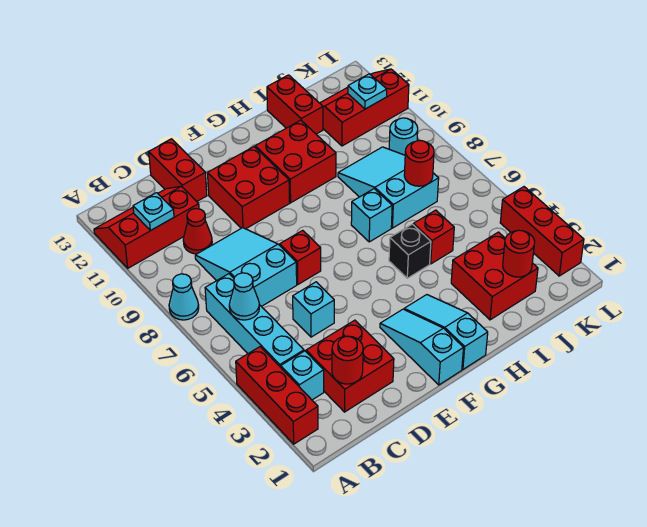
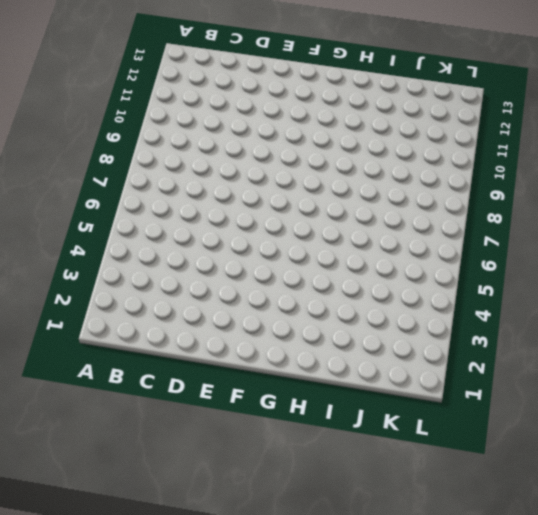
none -> red brick A2:A4 level 1
none -> cyan cone A8 level 1
none -> red slope A11:C12 level 1 top 11
none -> cyan brick B3 level 1

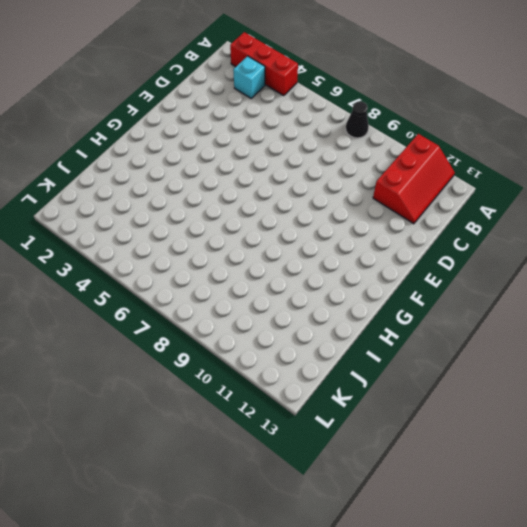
black cone A8 level 1 -> cyan cone A8 level 1
none -> cyan brick B4:B7 level 1
none -> red brick C2:D3 level 1
none -> cyan slope C7:D9 level 1 top 7
none -> red cone C10 level 1

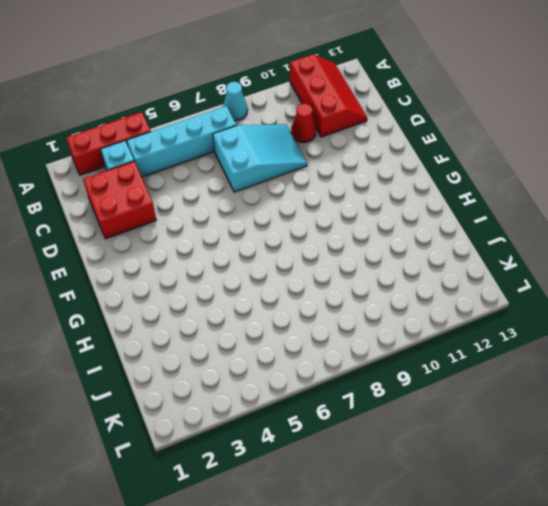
none -> cyan brick D5 level 1
none -> red brick D12:D13 level 1
none -> red brick E7 level 1
none -> red brick E10:F11 level 1

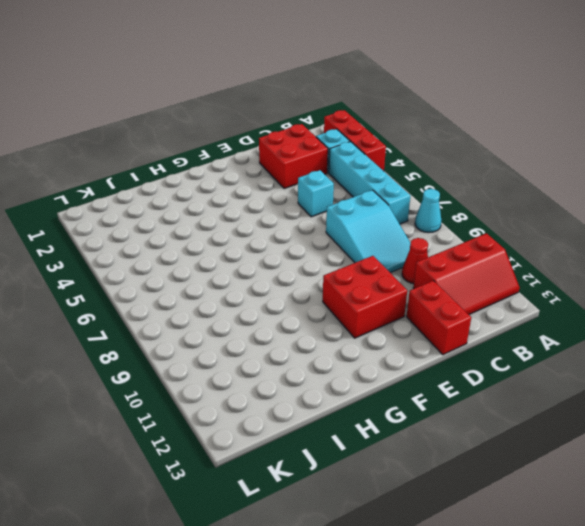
none -> red brick E7 level 1
none -> cyan slope F1:F3 level 1 top 1
none -> cyan slope G1:G3 level 1 top 1
none -> red brick G10:H11 level 1

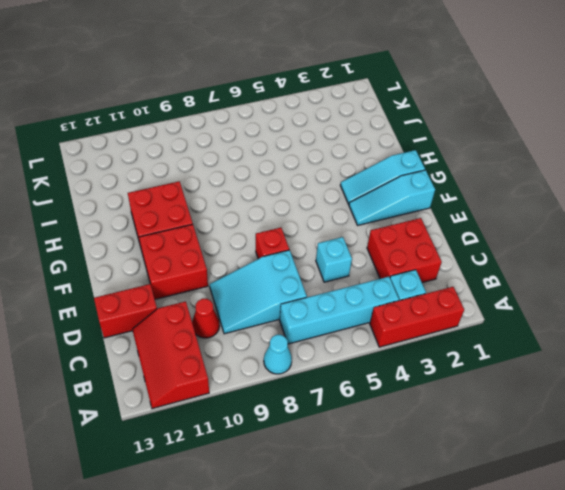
none -> black brick H5 level 1
none -> cyan brick H7 level 1
none -> red brick I2:J3 level 1
none -> red brick I5 level 1

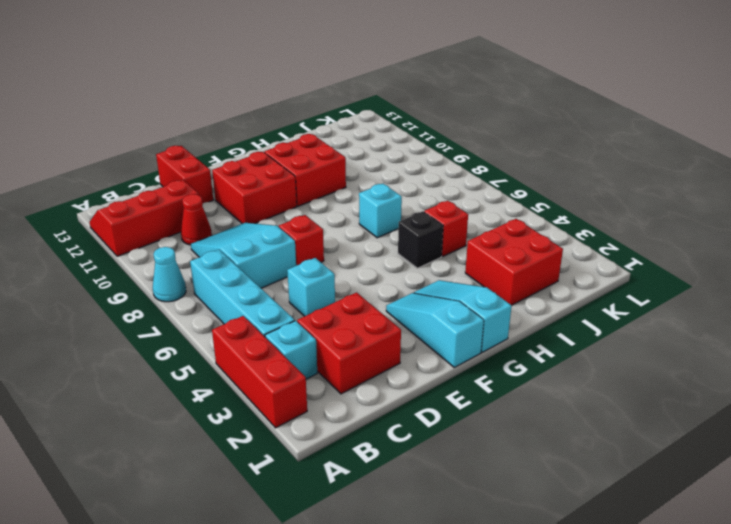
none -> cyan slope I7:J9 level 1 top 7
none -> red brick I12:I13 level 1
none -> red slope J11:L12 level 1 top 11
none -> cyan round brick K9 level 1

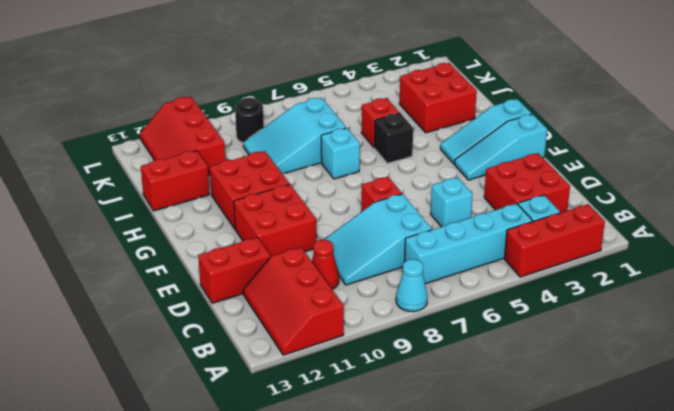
black round brick K9 level 1 -> cyan round brick K9 level 1
none -> red brick L2:L4 level 1
none -> cyan cone B6 level 2
none -> cyan plate B11 level 2
none -> red round brick C2 level 2

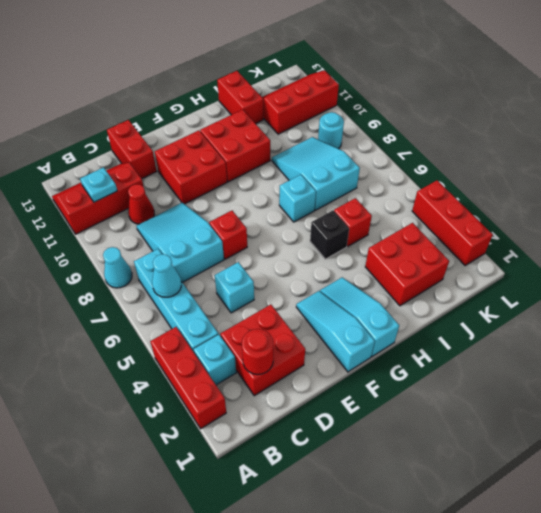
none -> red round brick J2 level 2
none -> red round brick J7 level 2
none -> cyan plate K11 level 2

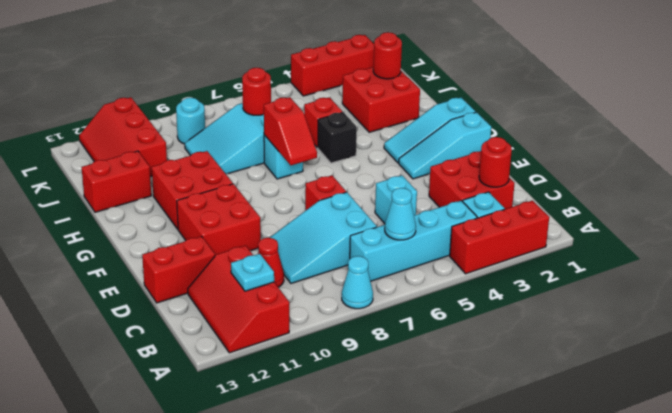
red slope G7:H7 level 2 top H -> none
none -> cyan plate K11 level 2

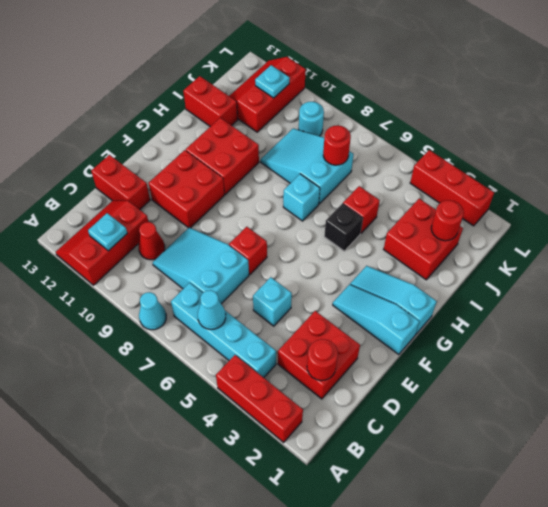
none -> cyan brick B3 level 1

